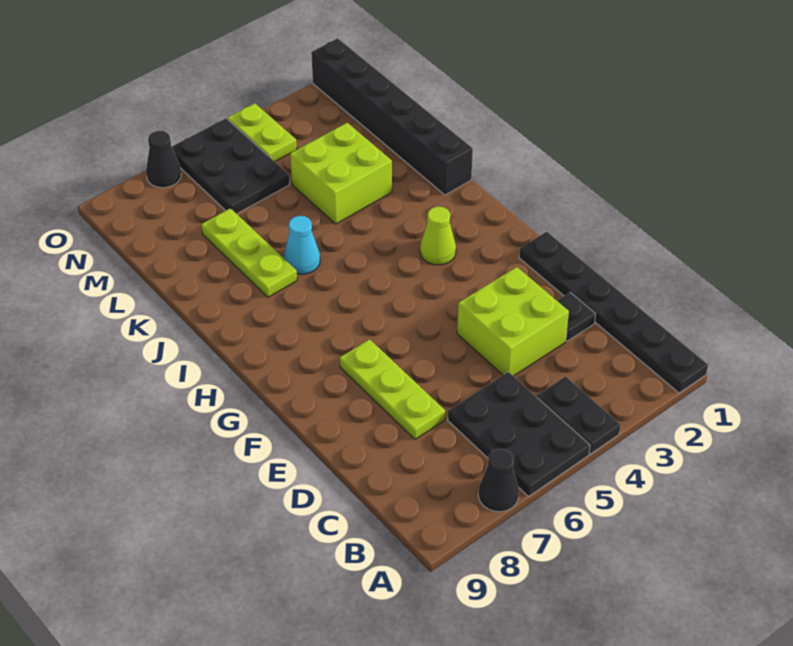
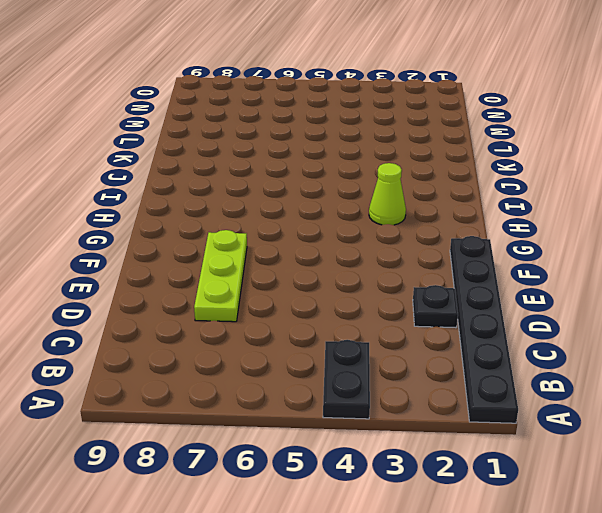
none -> black plate A5:C6 level 1
none -> black cone A7 level 1
none -> lime brick D3:E4 level 1

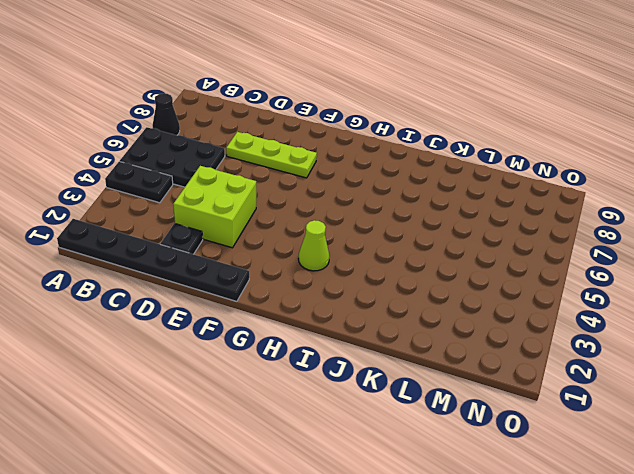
none -> black brick J1:O1 level 1
none -> cyan cone J6 level 1
none -> lime plate J7:L7 level 1

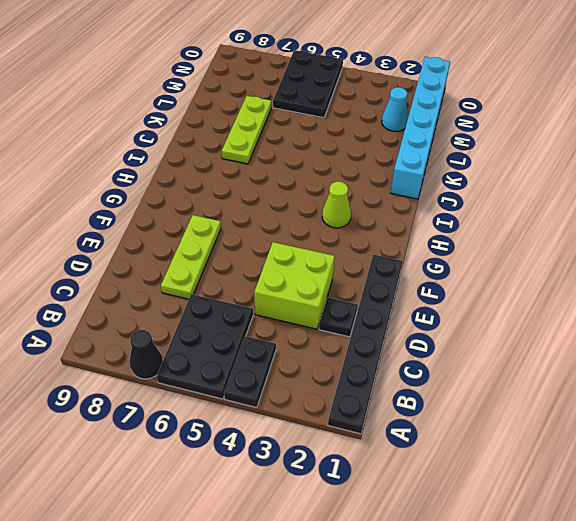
cyan brick J1:O1 level 1 -> black brick J1:O1 level 1
cyan cone M2 level 1 -> cyan cone J6 level 1
none -> lime brick K3:L4 level 1
none -> lime plate N4:O4 level 1
none -> black cone O7 level 1

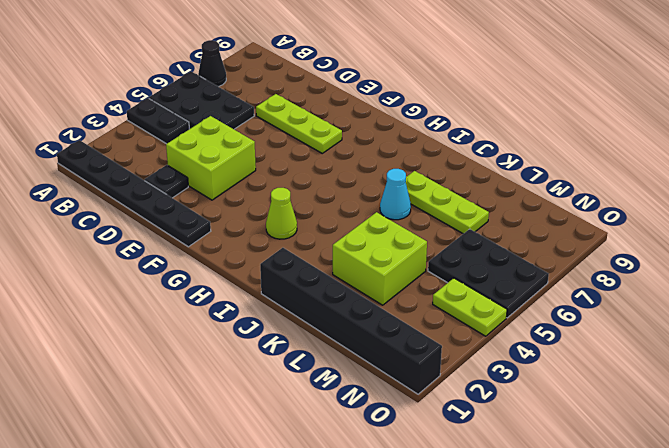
none -> black cone O7 level 1

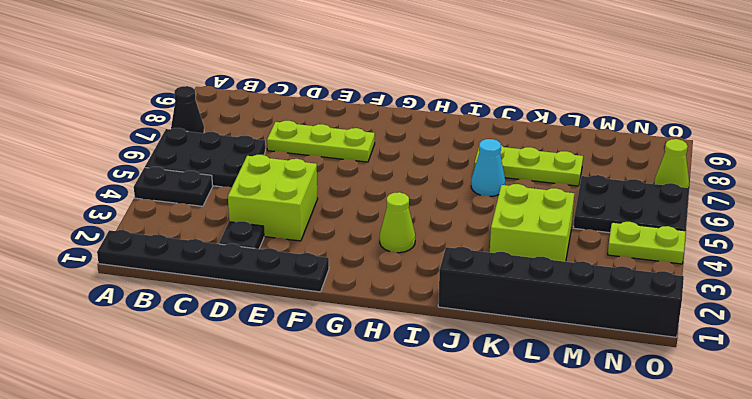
lime cone O7 level 1 -> black cone O7 level 1

